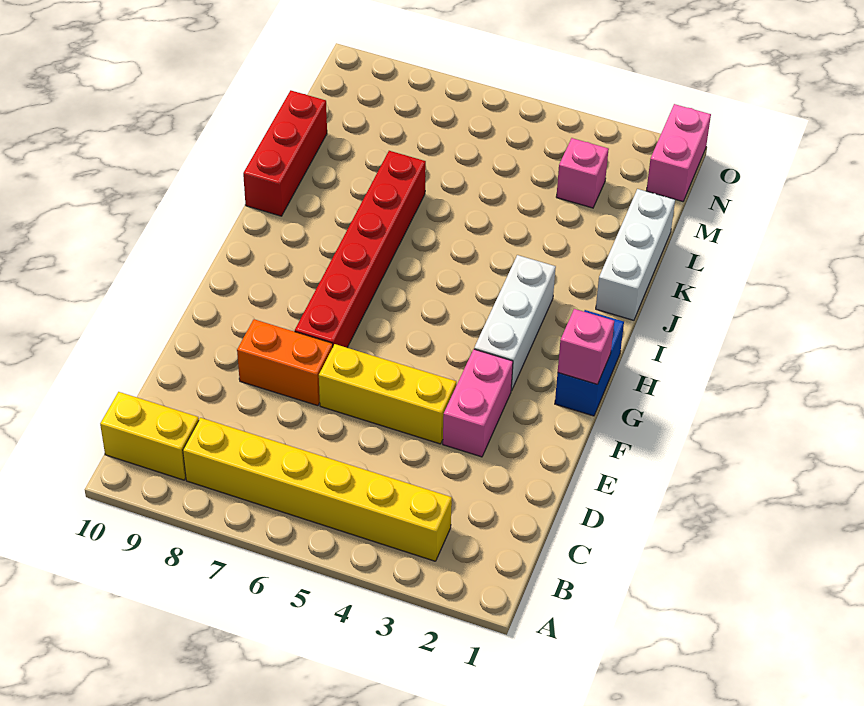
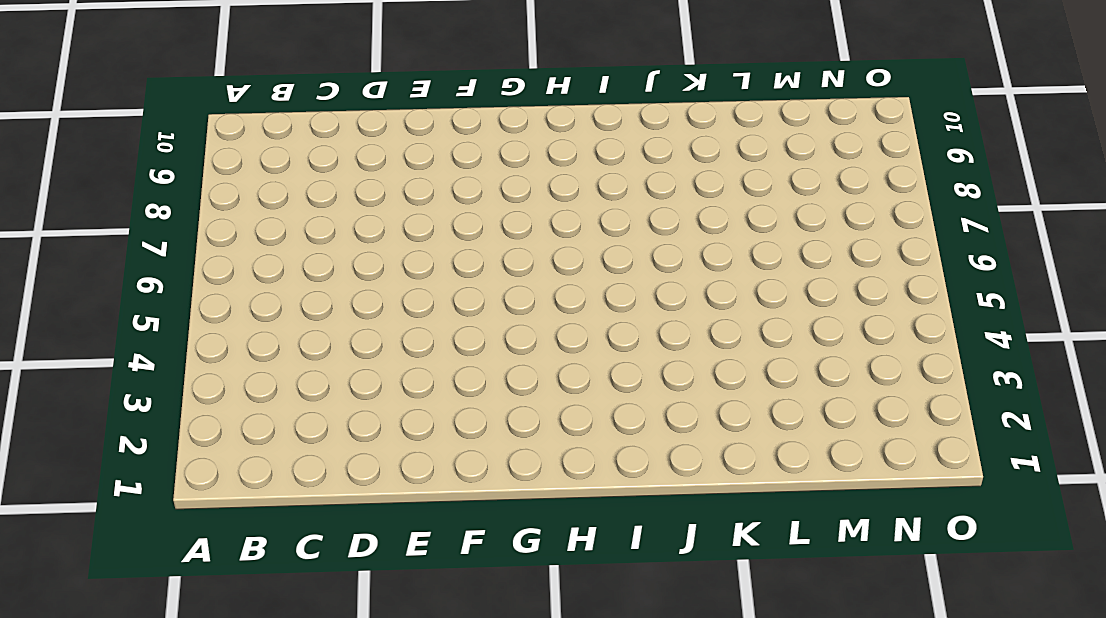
none -> yellow brick B3:B8 level 1
none -> yellow brick B9:B10 level 1
none -> pink brick E3:F3 level 1

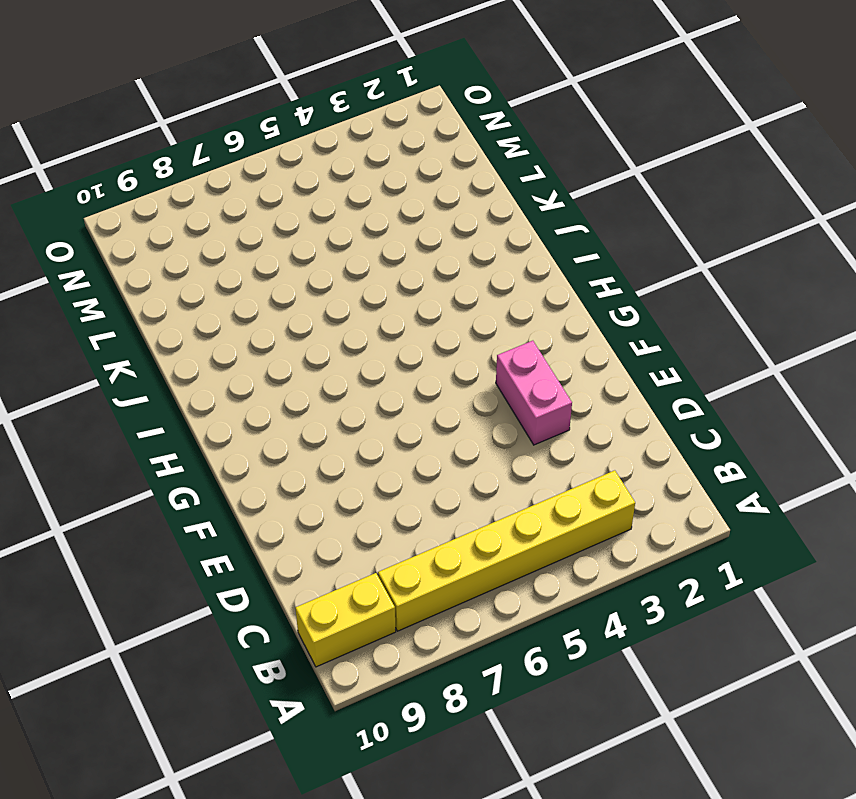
none -> yellow brick E4:E6 level 1
none -> orange brick E7:E8 level 1
none -> red brick F7:K7 level 1

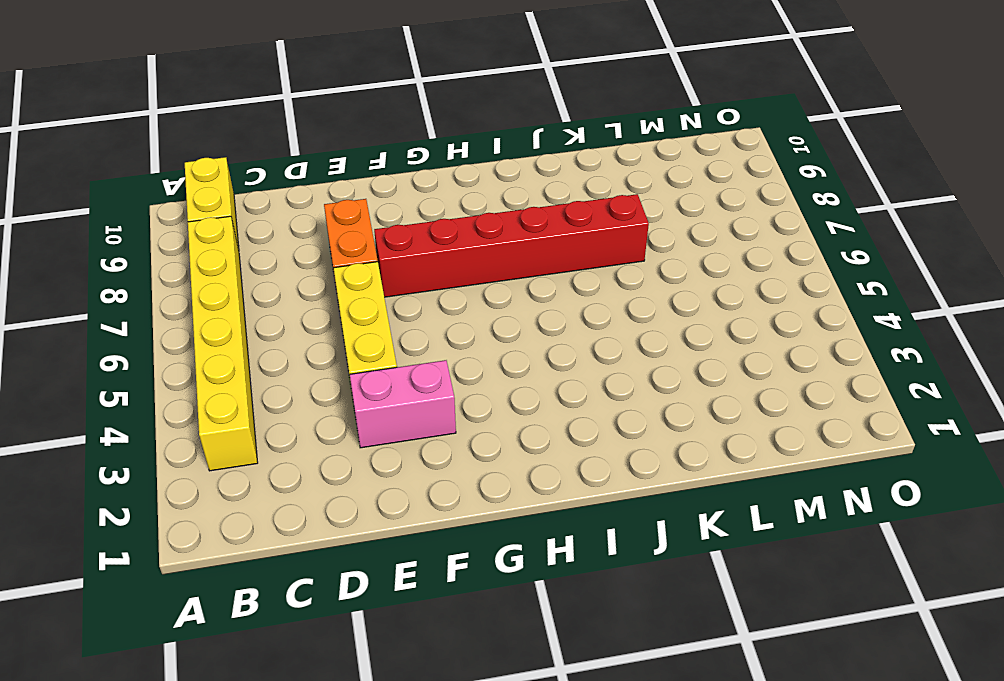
none -> blue brick G1:H1 level 1
none -> white brick G3:I3 level 1
none -> white brick J1:L1 level 1

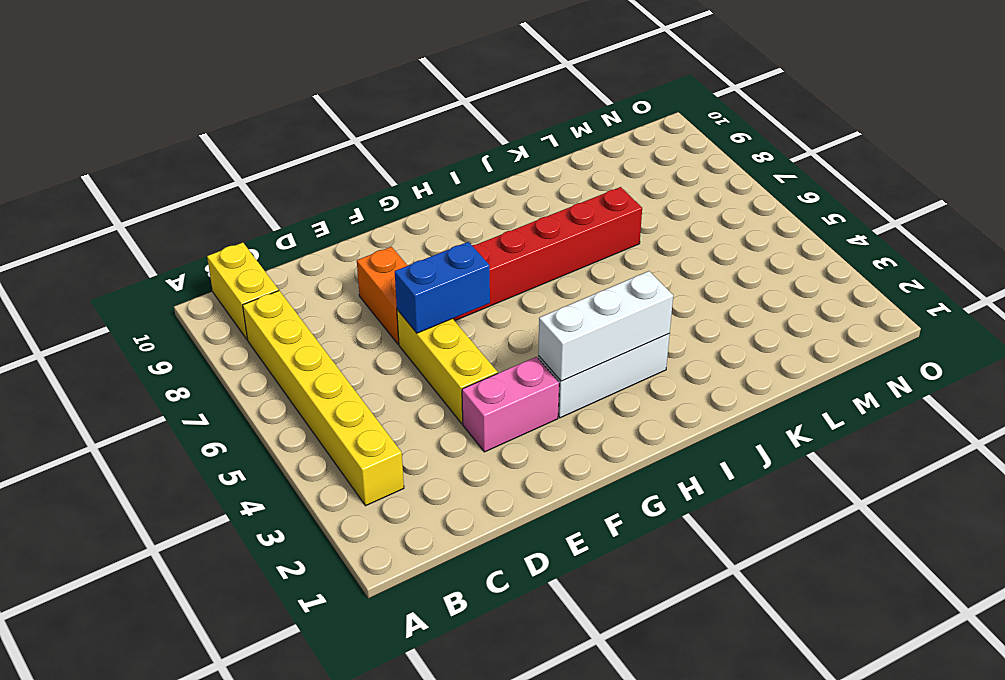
blue brick E6:F6 level 2 -> blue brick G1:H1 level 1
white brick G3:I3 level 2 -> white brick J1:L1 level 1
none -> red brick J10:L10 level 1
none -> pink brick M3 level 1
none -> pink brick N1:O1 level 1

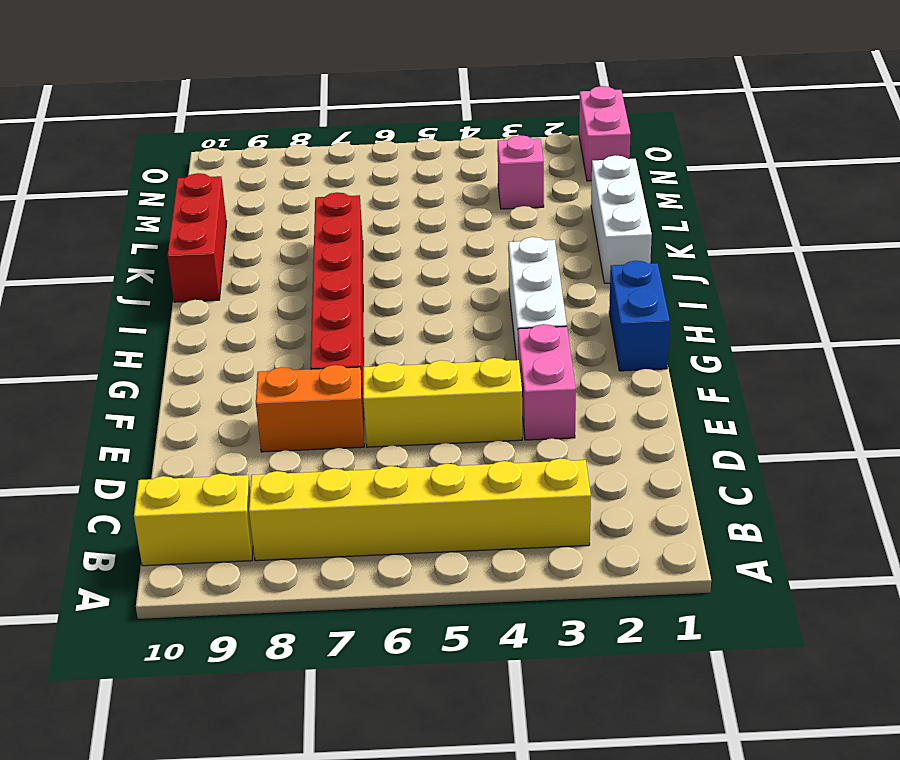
none -> pink brick G1 level 2

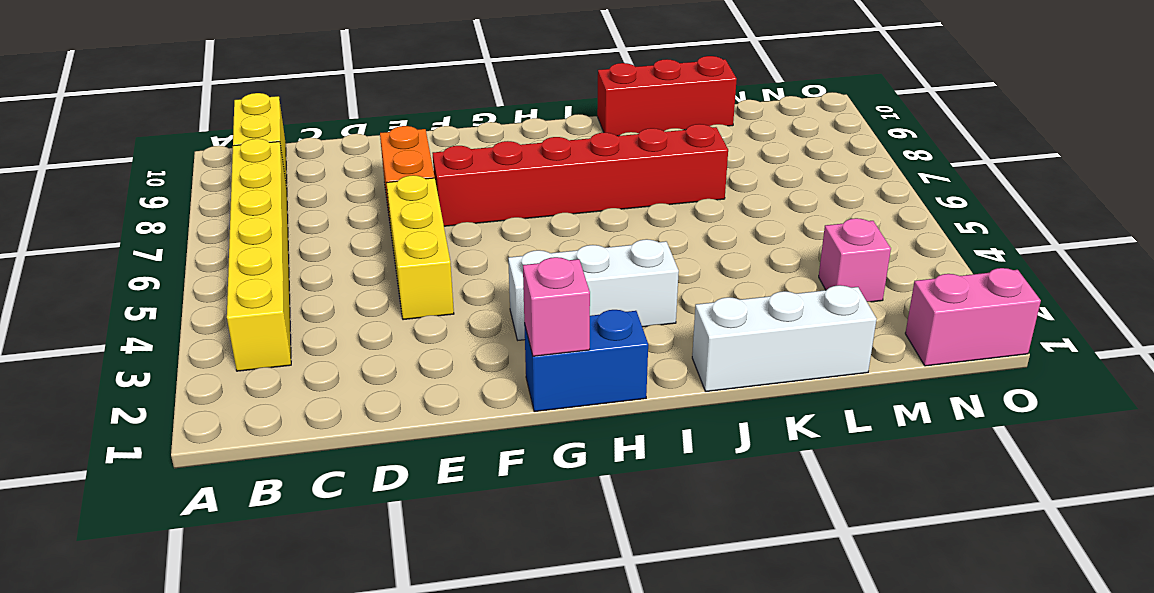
none -> pink brick E3:F3 level 1

